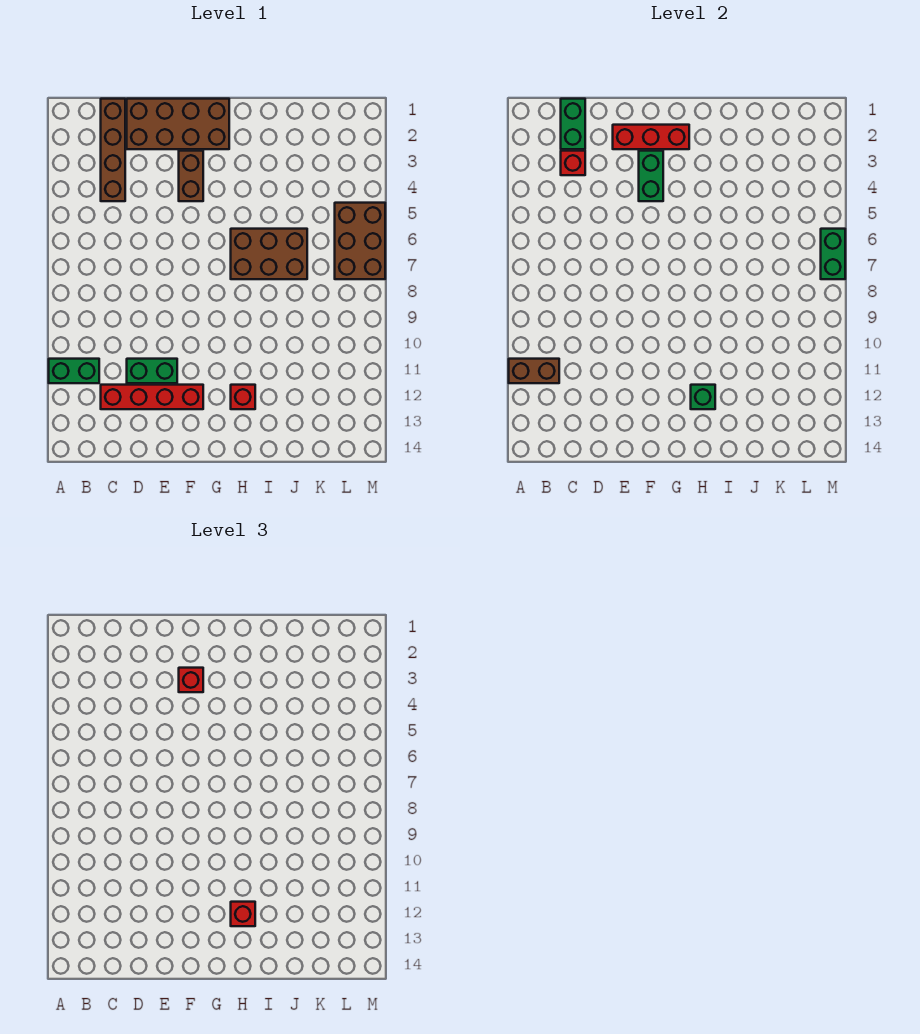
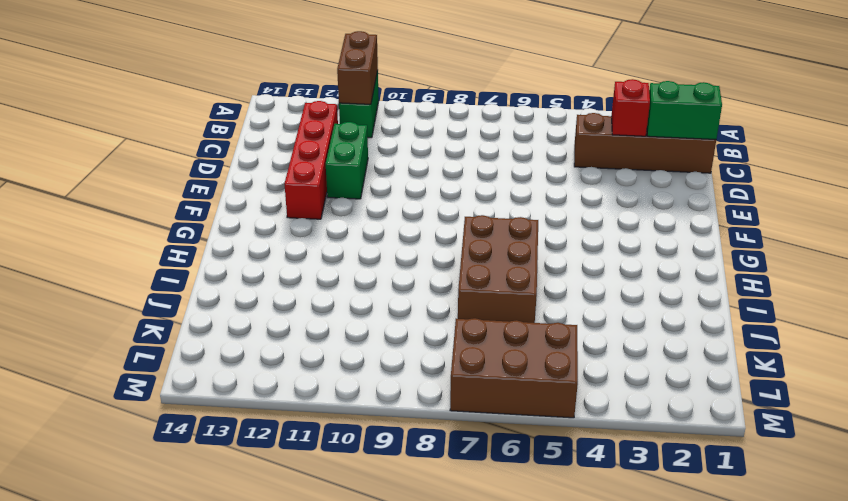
none -> brown brick D1:G2 level 1
none -> brown brick F3:F4 level 1
none -> red brick H12 level 1

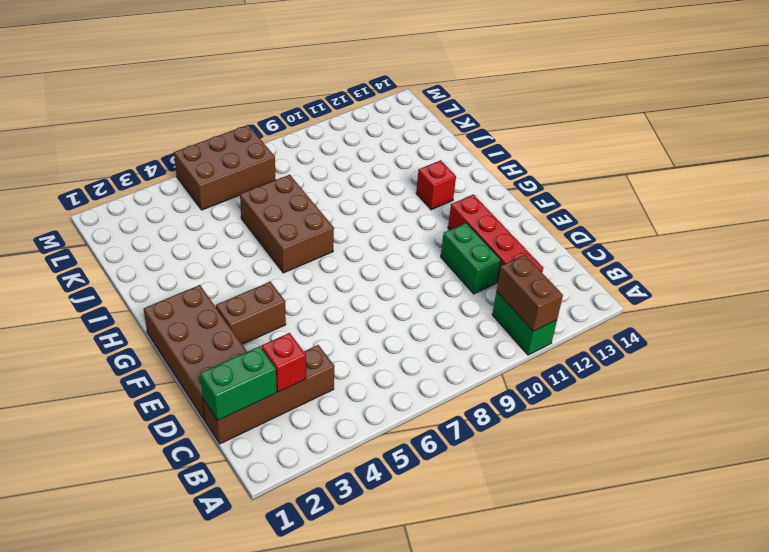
none -> red brick E2:G2 level 2
none -> green brick F3:F4 level 2
none -> green brick H12 level 2

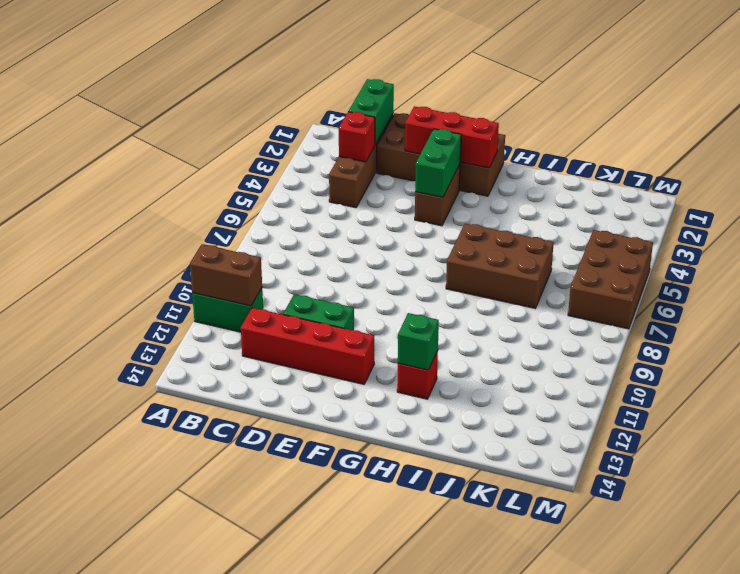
none -> green brick M6:M7 level 2
none -> red brick F3 level 3
none -> red brick H12 level 3

